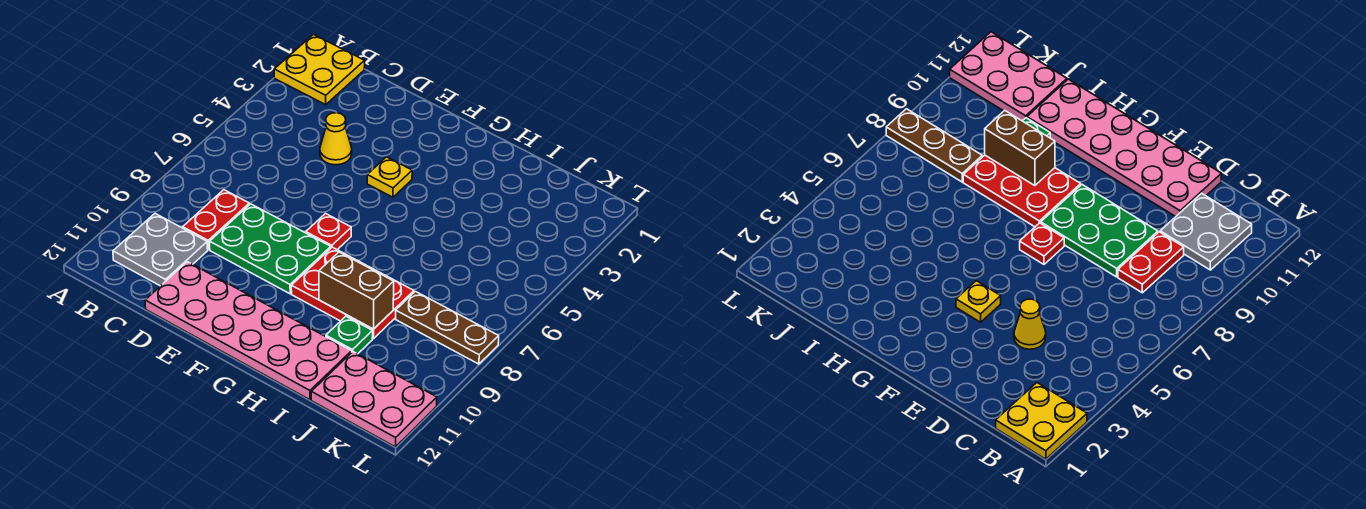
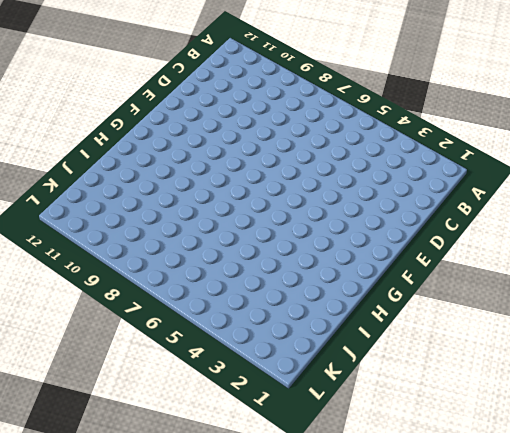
none -> yellow plate A1:B2 level 1
none -> grey plate B10:C11 level 1
none -> red plate C8:C9 level 1

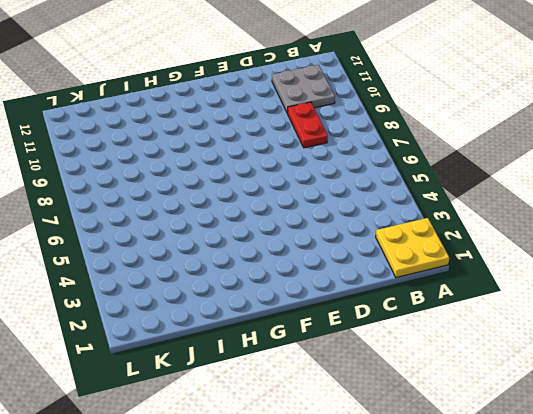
none -> yellow cone D4 level 1
none -> green plate D8:F9 level 1
none -> pink plate D11:I12 level 1

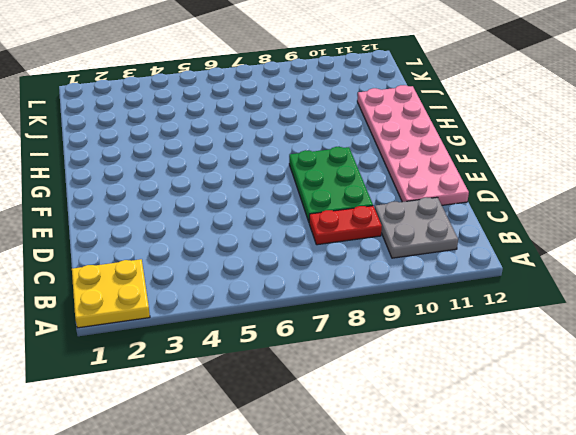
none -> yellow cone D4 level 1
none -> yellow plate F4 level 1
none -> red plate F7 level 1

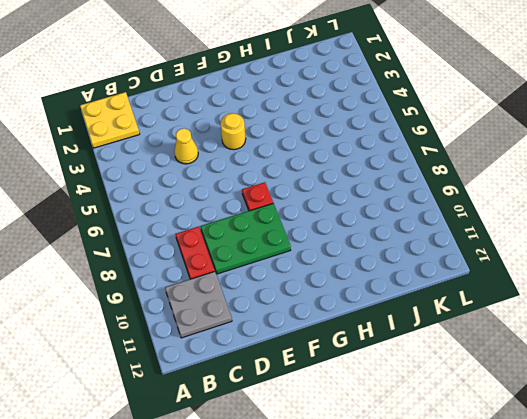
yellow round brick F4 level 1 -> yellow plate F4 level 1
none -> pink plate D11:I12 level 1
none -> red plate G8:I9 level 1
none -> green plate I10 level 1

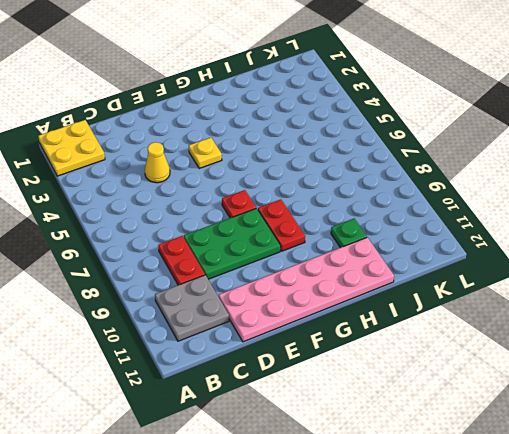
red plate G8:G9 level 1 -> red plate G8:I9 level 1
none -> brown plate J8:L8 level 1
none -> pink plate J11:L12 level 1
none -> brown brick H9:I9 level 2

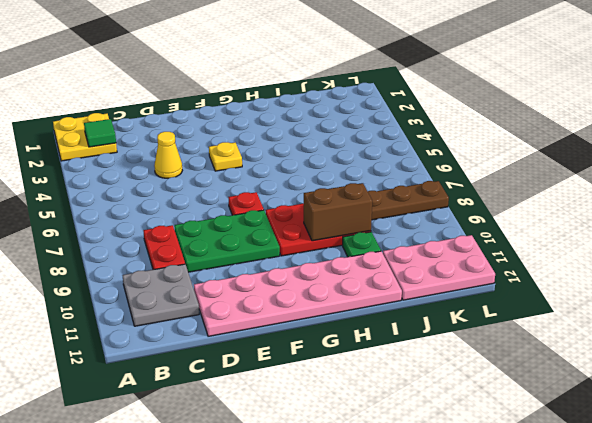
green tile B2 level 2 -> none

